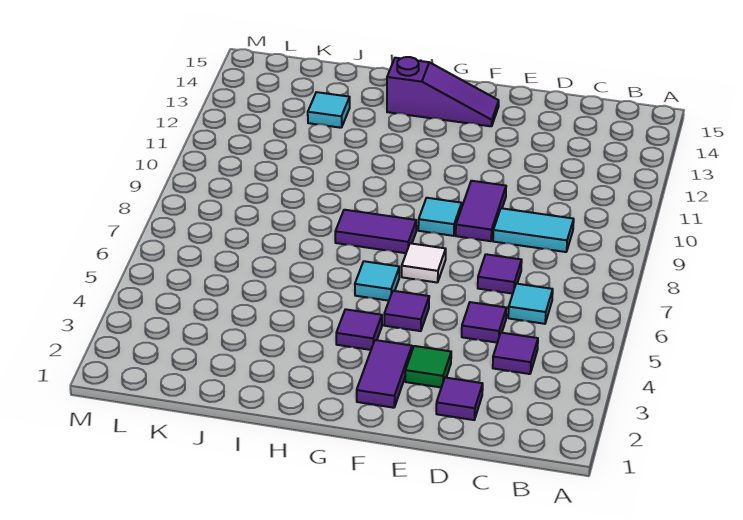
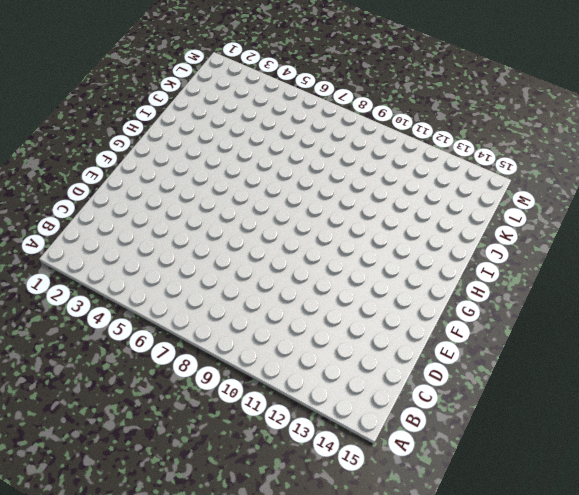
none -> purple tile C4 level 1
none -> cyan tile C6 level 1
none -> cyan tile C9:D9 level 1

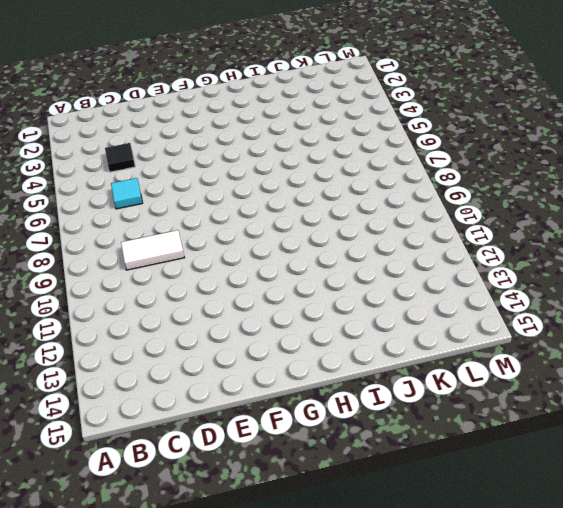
black tile C4 level 1 -> purple tile C4 level 1
white tile C9:D9 level 1 -> cyan tile C9:D9 level 1
none -> purple tile D2 level 1
none -> purple tile D5 level 1
none -> purple tile D7 level 1

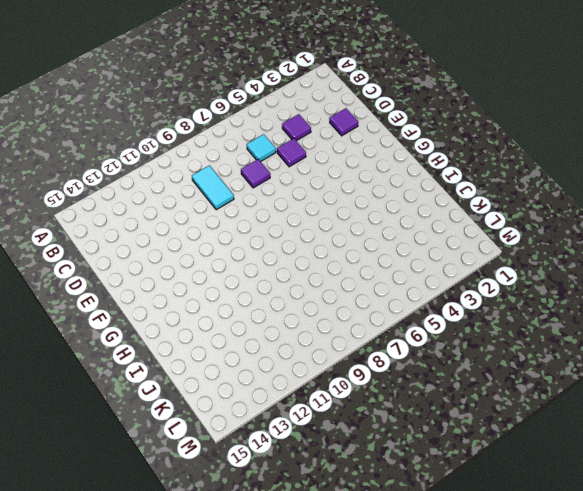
none -> green tile E3 level 1
none -> purple tile E9:E10 level 1
none -> purple tile F2:F3 level 1

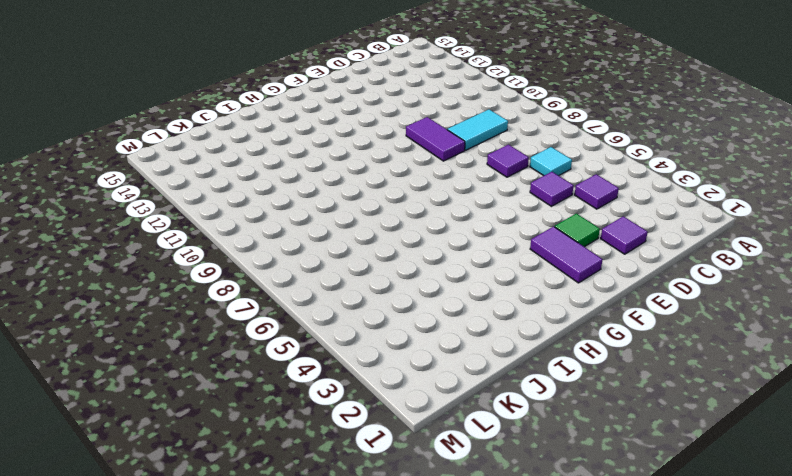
none -> purple tile F5 level 1
none -> white tile F7 level 1
none -> cyan tile F9 level 1

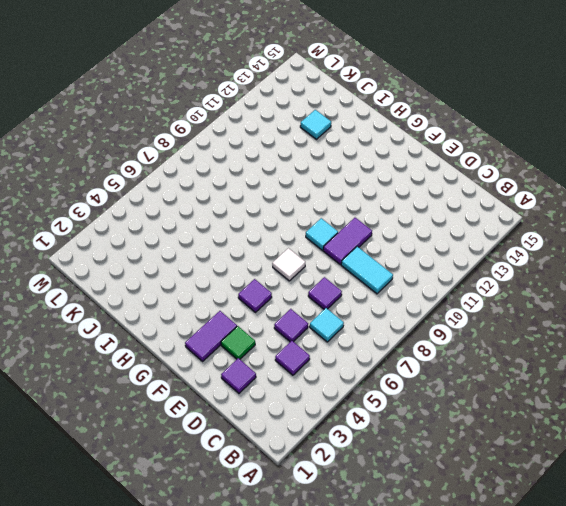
none -> purple slope F14:H14 level 1 top H
none -> purple tile G4 level 1
none -> cyan tile G6 level 1

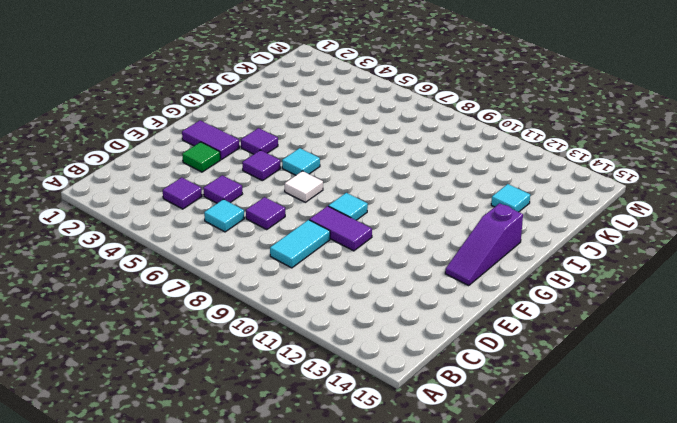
none -> purple tile D2 level 1
none -> purple tile G8:H8 level 1

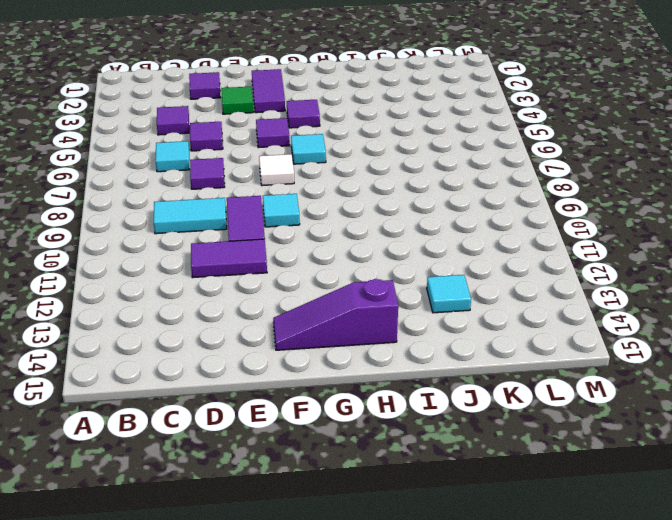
purple tile D11:E11 level 1 -> purple tile G8:H8 level 1

